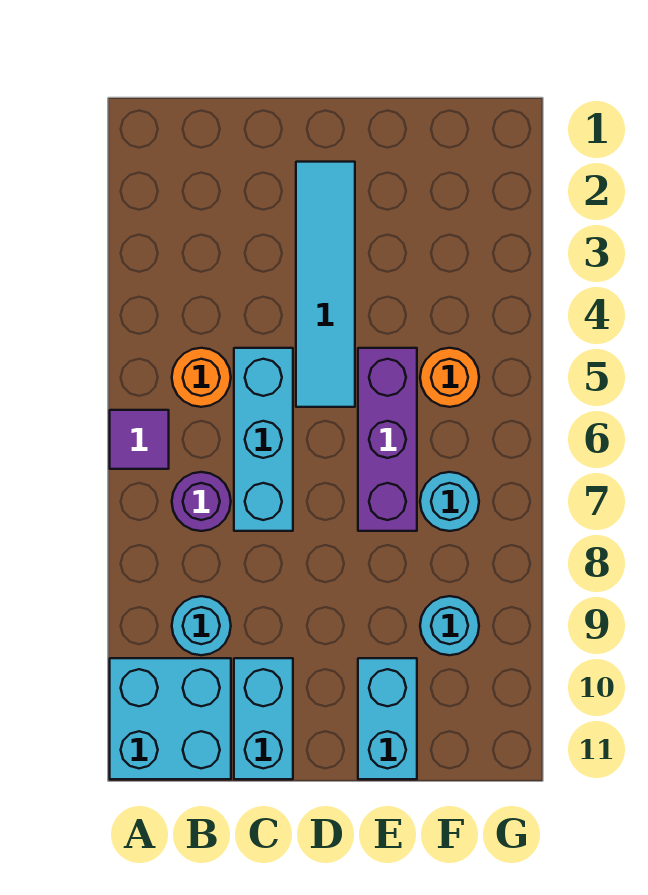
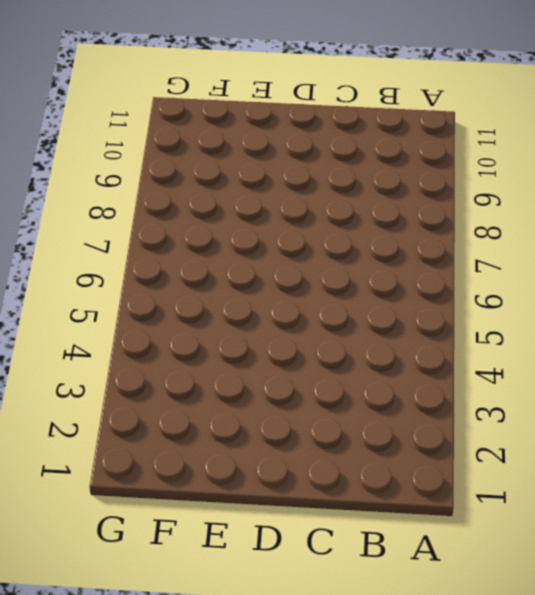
none -> purple tile A6 level 1
none -> cyan brick A10:B11 level 1
none -> orange round brick B5 level 1

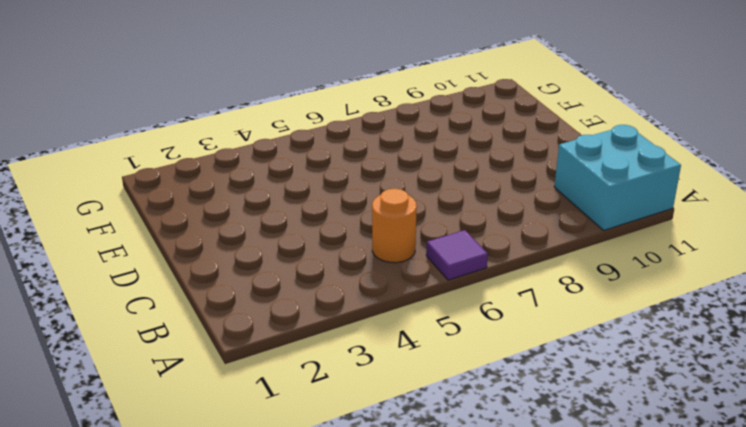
none -> purple round brick B7 level 1
none -> cyan round brick B9 level 1
none -> cyan brick C5:C7 level 1

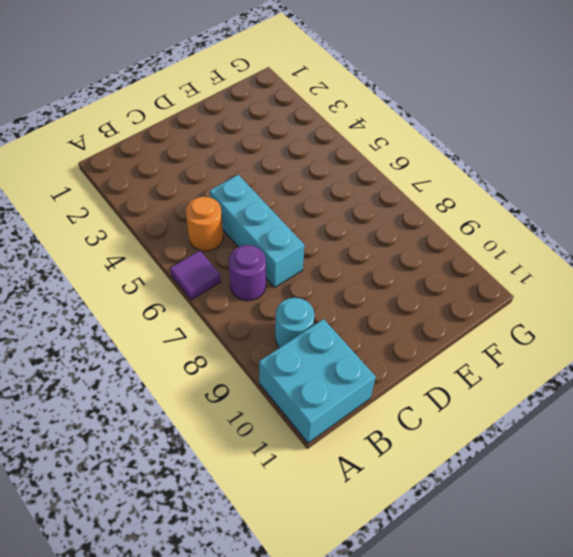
none -> cyan brick C10:C11 level 1
none -> cyan tile D2:D5 level 1
none -> purple brick E5:E7 level 1

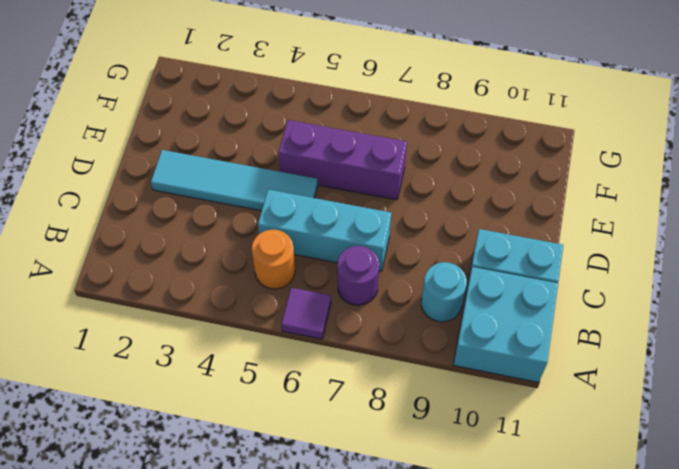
none -> cyan brick E10:E11 level 1
none -> orange round brick F5 level 1
none -> cyan round brick F7 level 1

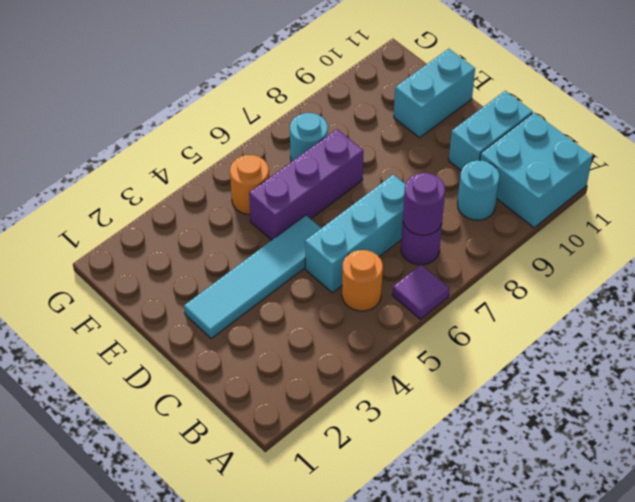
purple round brick B7 level 2 -> none
none -> cyan round brick F9 level 1

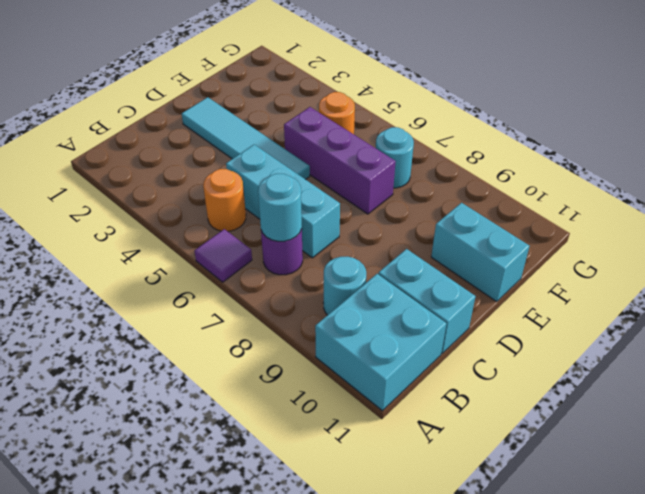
cyan round brick B7 level 2 -> cyan round brick F9 level 1

